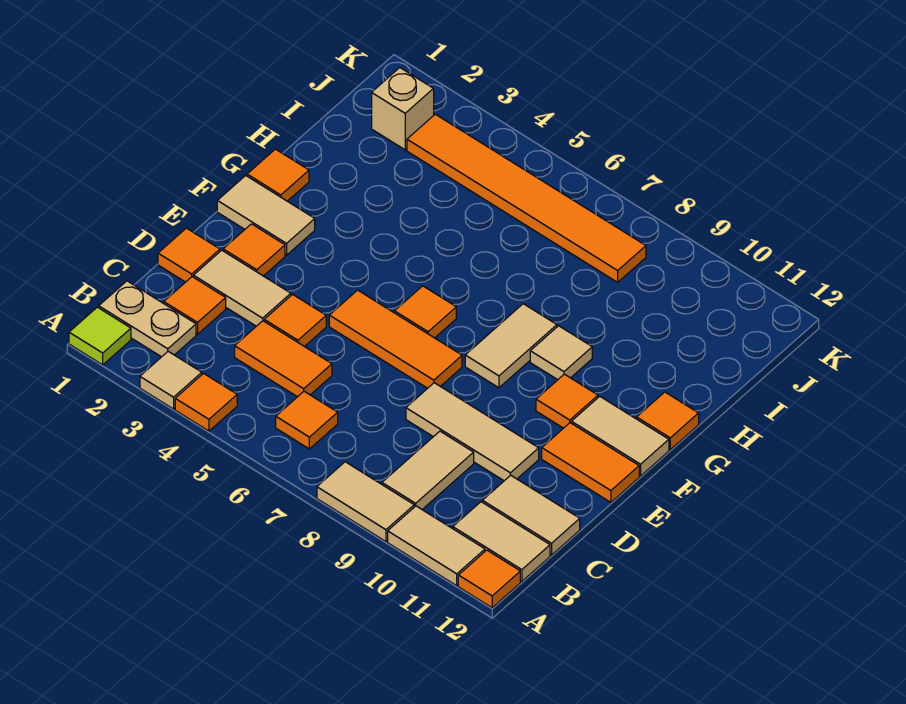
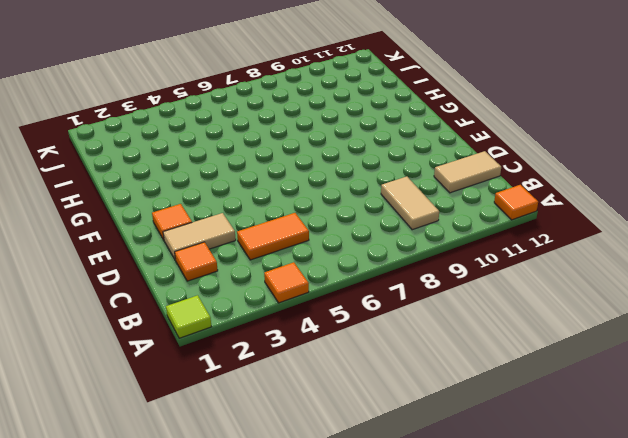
none -> tan tile A3 level 1
none -> tan tile A8:A9 level 1
none -> tan tile A10:A11 level 1
none -> tan plate B1:B2 level 1

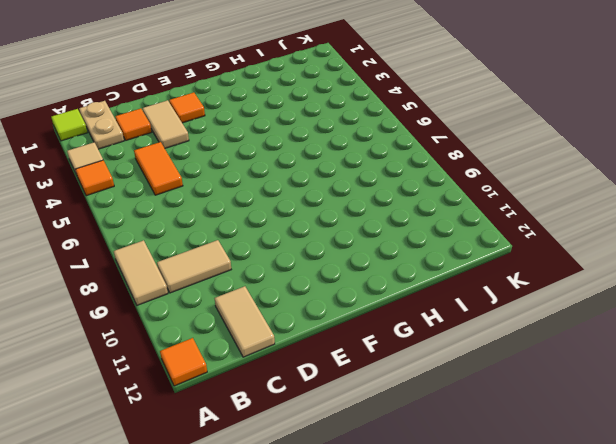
none -> tan tile A10:A11 level 1
none -> orange tile B6 level 1
none -> tan tile B11:B12 level 1
none -> orange tile D1 level 1

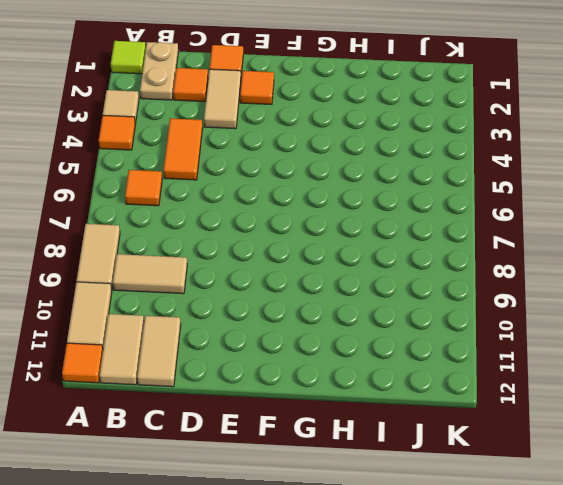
none -> orange tile D4 level 1
none -> tan tile D8:D10 level 1
none -> orange tile E5:E7 level 1
none -> orange tile E11:E12 level 1

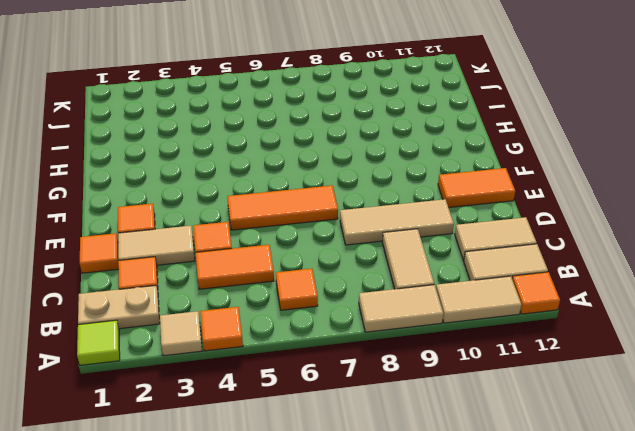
none -> tan tile F1:F2 level 1
none -> orange tile F6 level 1
none -> tan tile F8:G8 level 1
none -> orange tile F10 level 1

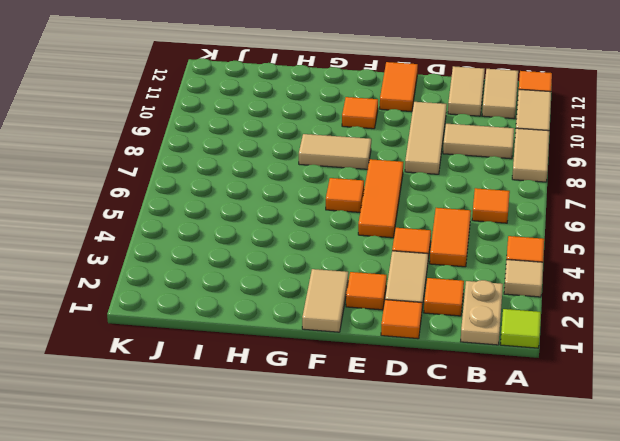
none -> tan tile F11:F12 level 1
none -> orange tile G1 level 1
none -> tan tile G9 level 1
none -> orange tile G12 level 1

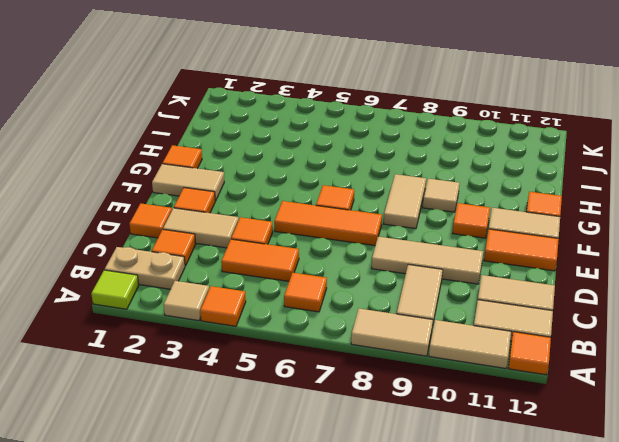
none -> tan brick J2 level 1
none -> orange tile J3:J8 level 1

